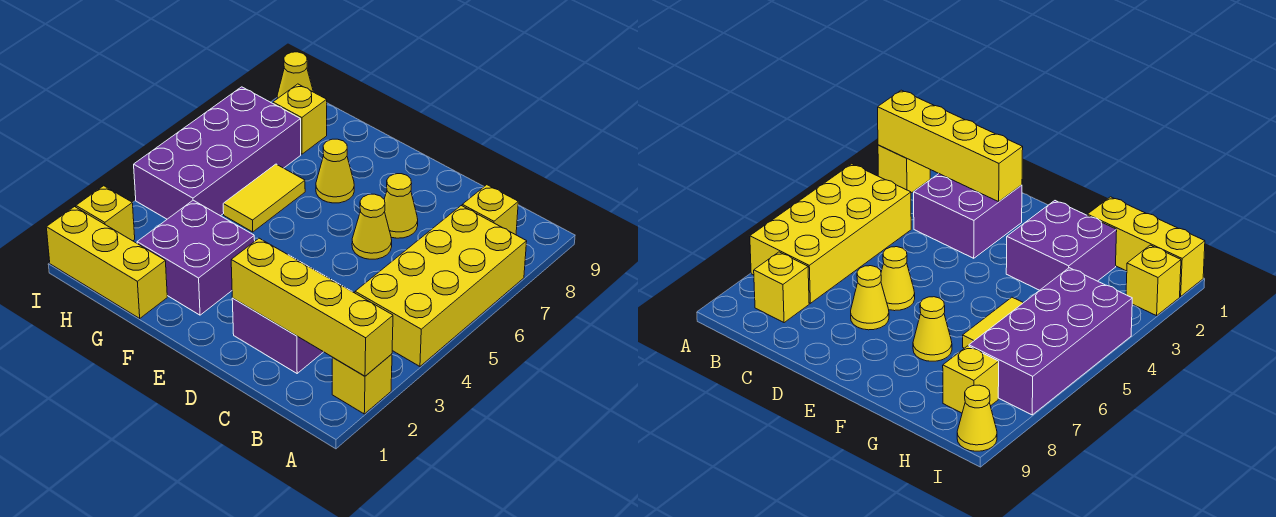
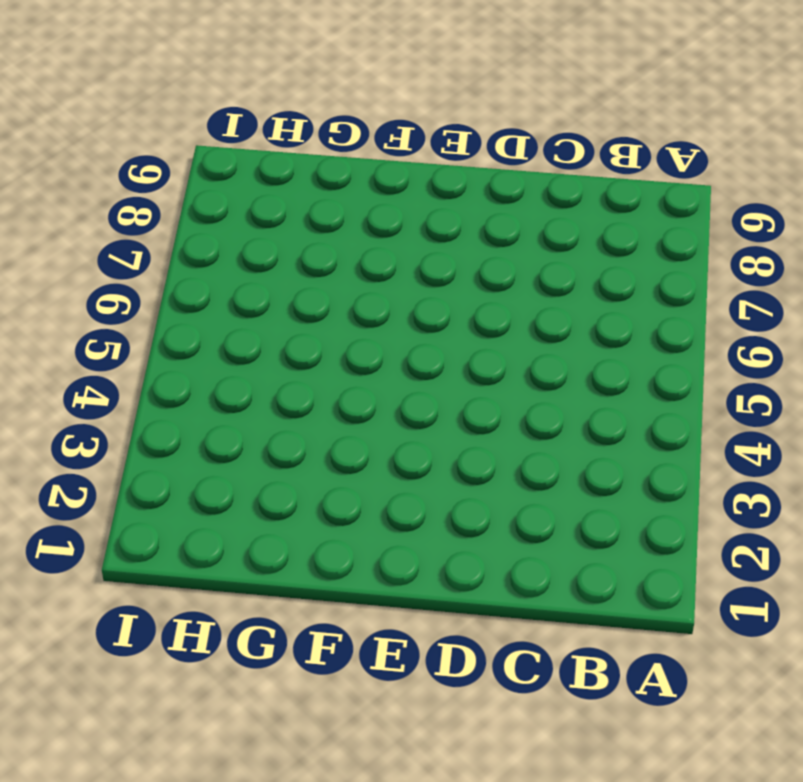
none -> yellow brick A2 level 1
none -> yellow brick A4:B7 level 1
none -> yellow brick B8 level 1

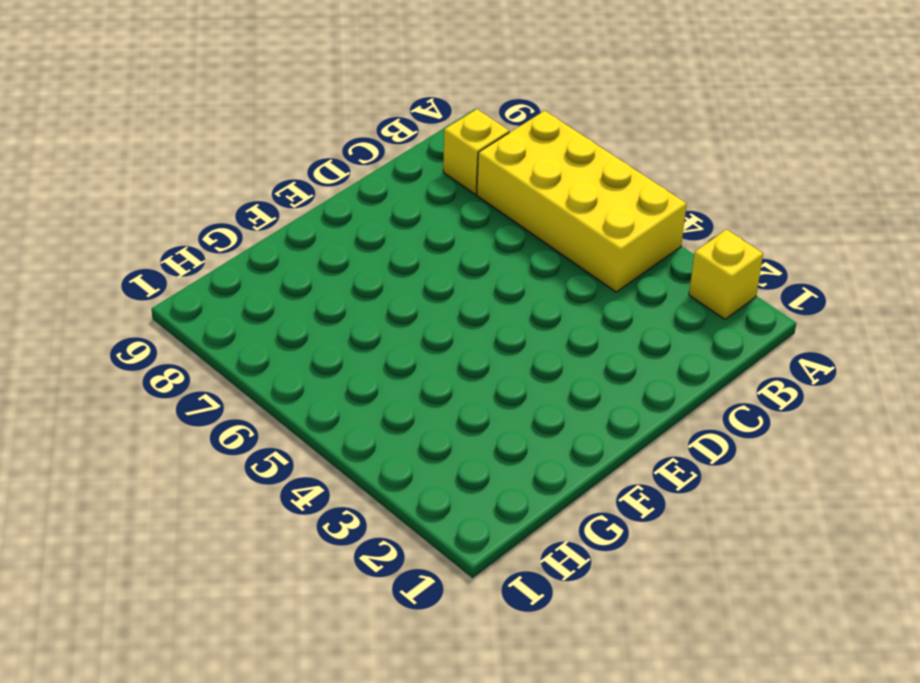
none -> purple brick C2:D3 level 1
none -> yellow cone D6 level 1
none -> yellow cone D7 level 1

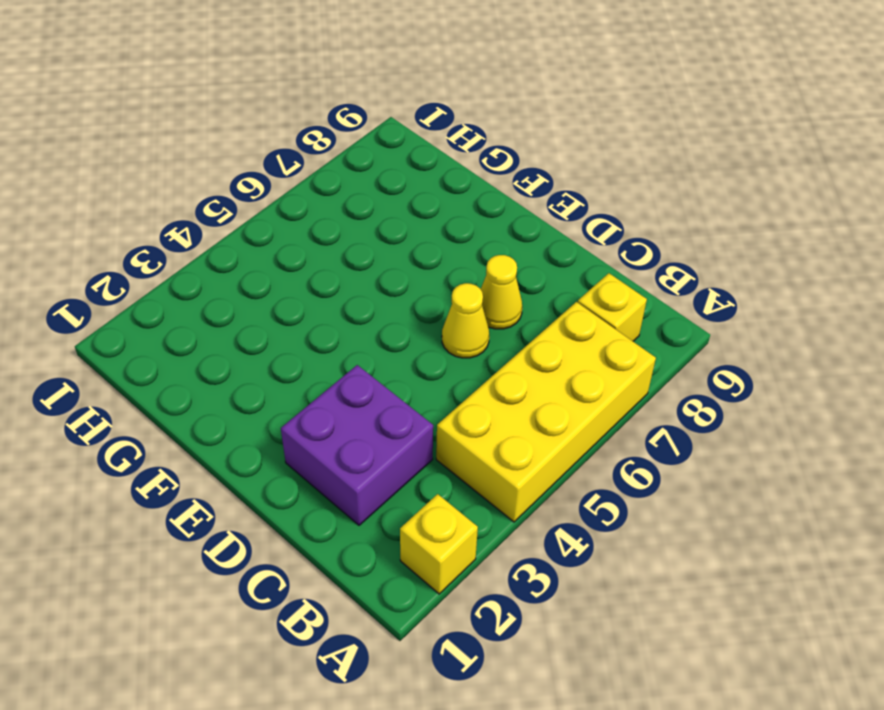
none -> purple brick F2:G3 level 1
none -> yellow cone F7 level 1
none -> yellow brick G1:I1 level 1

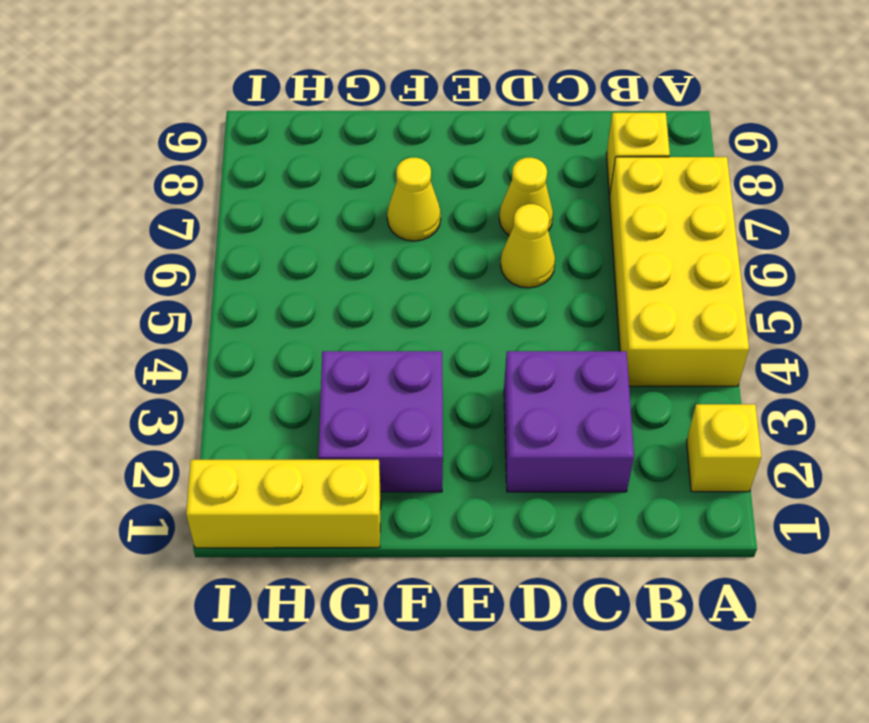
none -> yellow tile G5:G6 level 1
none -> purple brick H4:I7 level 1
none -> yellow brick H8 level 1

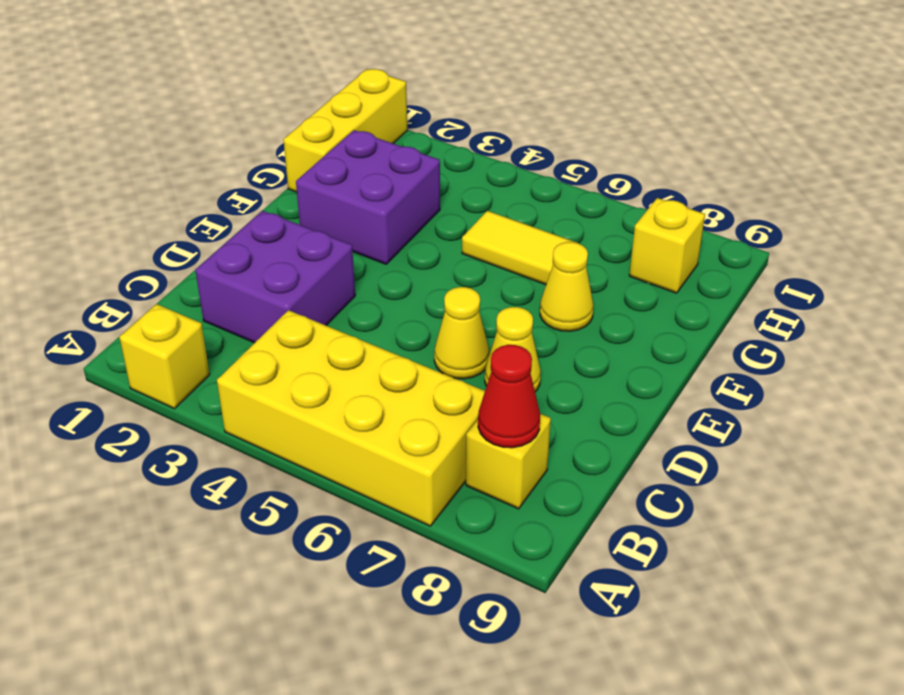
red cone B8 level 2 -> none
none -> purple brick H4:I7 level 1
none -> yellow brick I2 level 1
none -> yellow cone I9 level 1

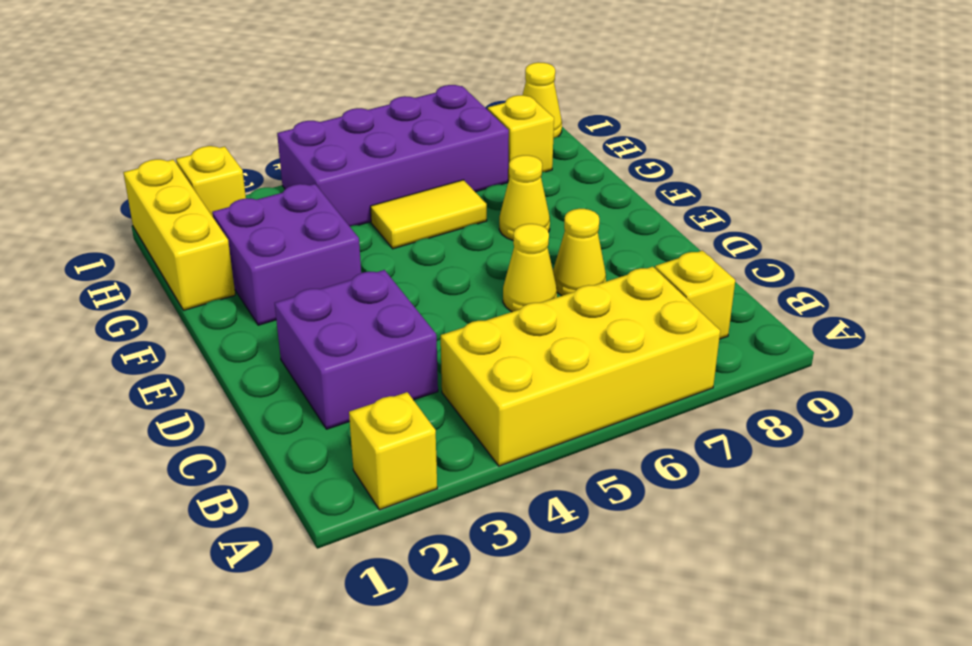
none -> yellow brick A2:D2 level 2

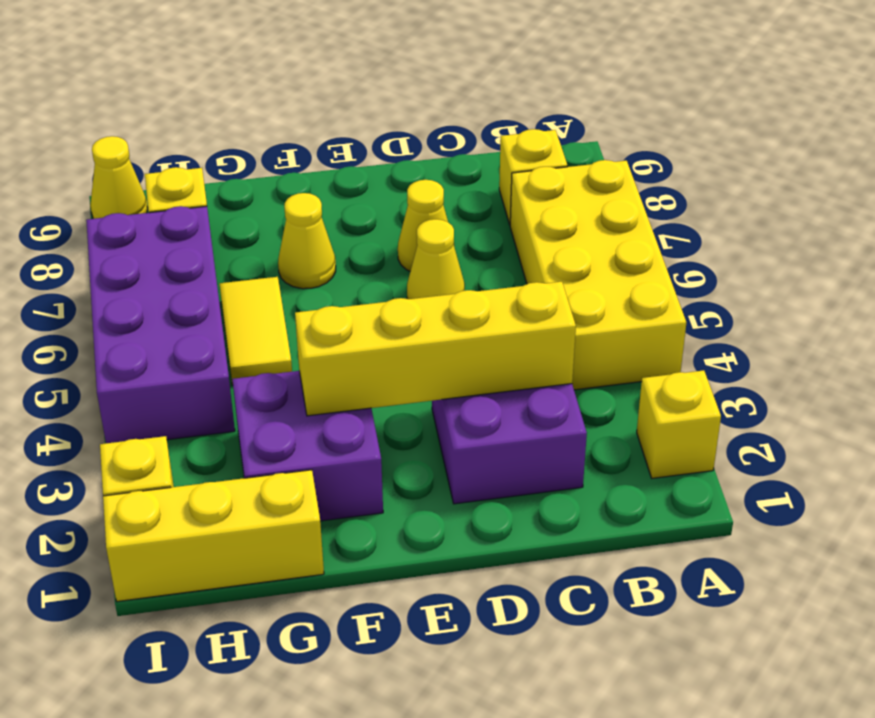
yellow brick C3:F3 level 2 -> yellow brick A2:D2 level 2

